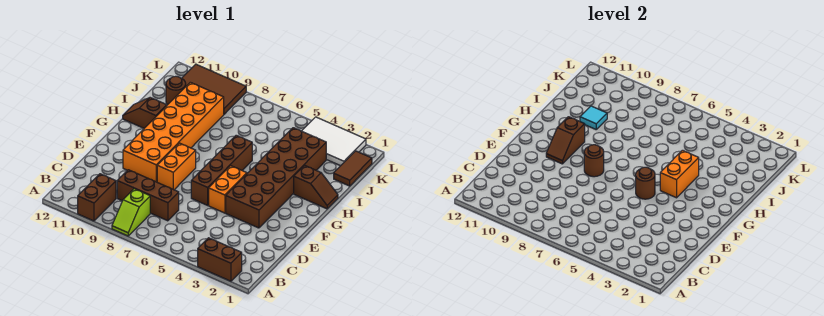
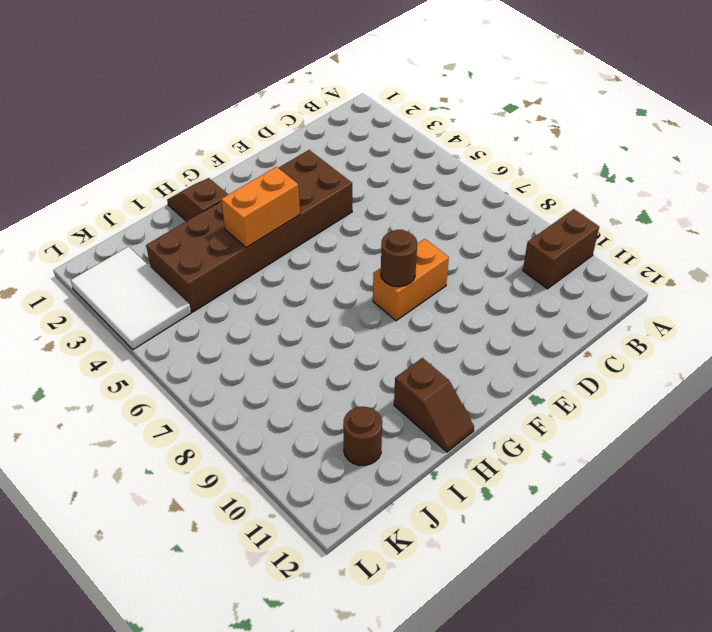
none -> brown brick A2:A3 level 1
none -> lime slope A8:B8 level 1 top B
none -> brown brick C7:C9 level 1

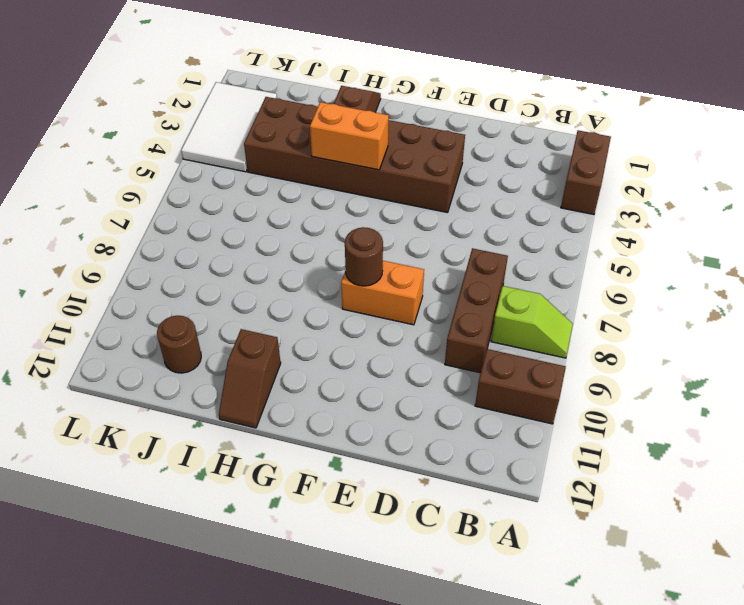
none -> orange brick E5:F5 level 1
none -> brown brick E6:H6 level 1
none -> orange brick E9:J10 level 1

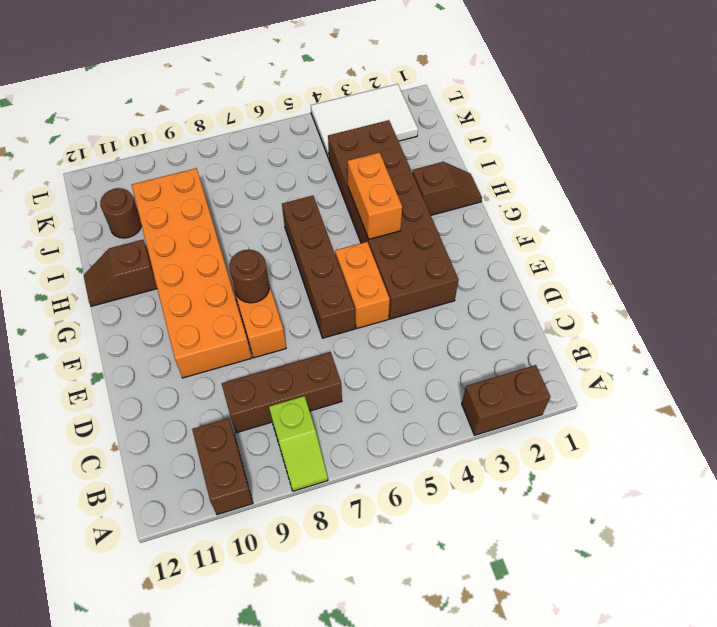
none -> brown tile J1:K1 level 1
none -> brown tile K9:L11 level 1
none -> brown round brick F5 level 2

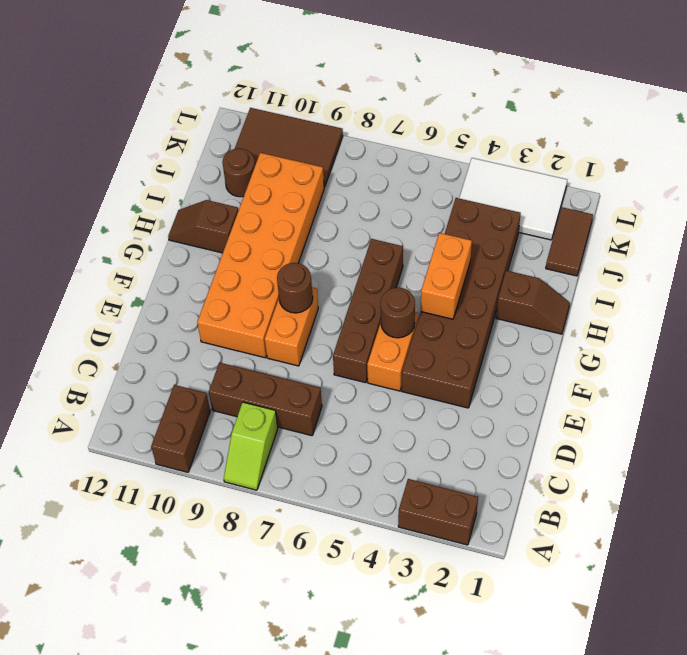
none -> brown slope F10:G10 level 2 top G
none -> cyan tile I10 level 2

